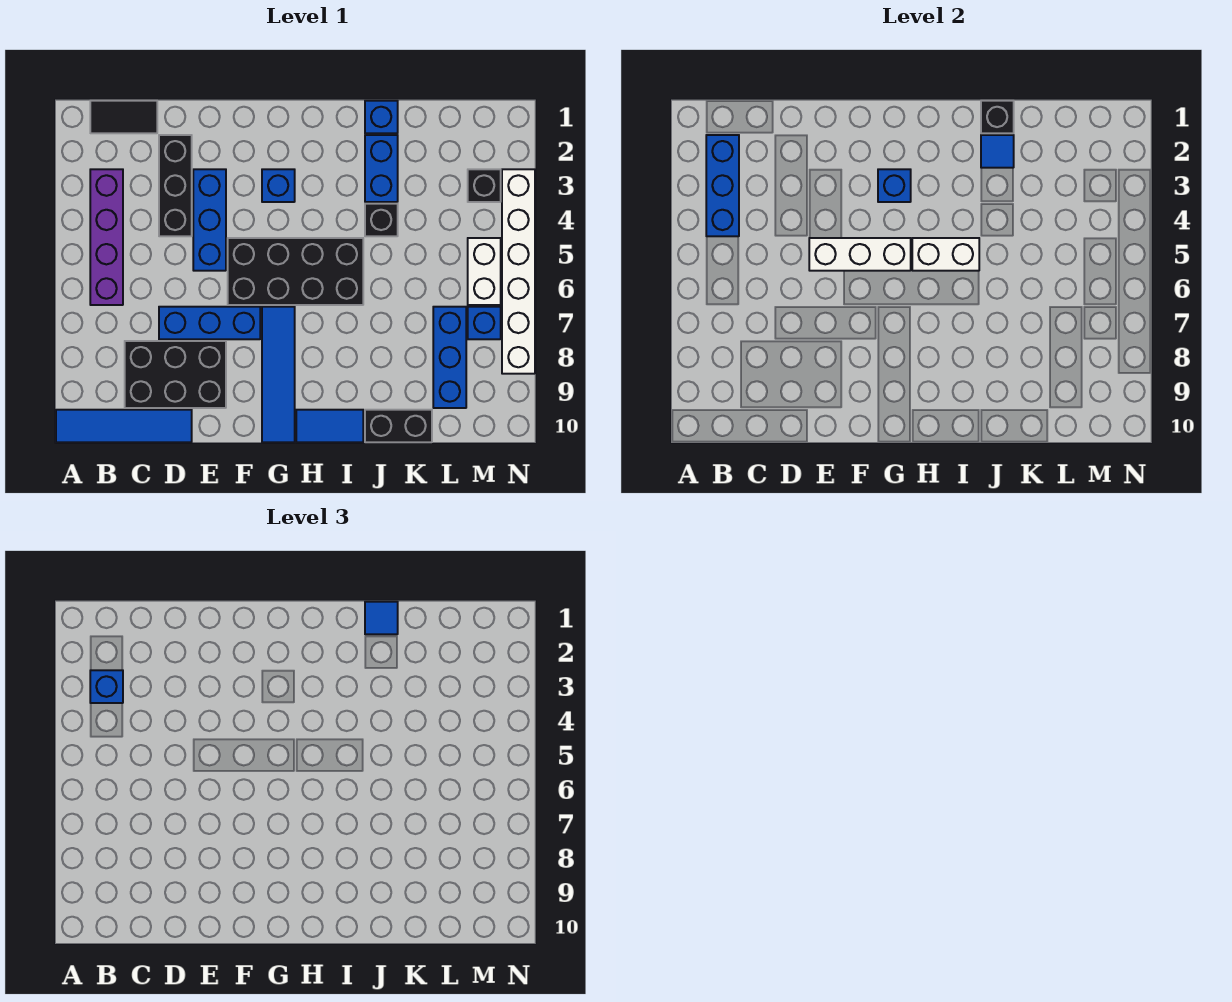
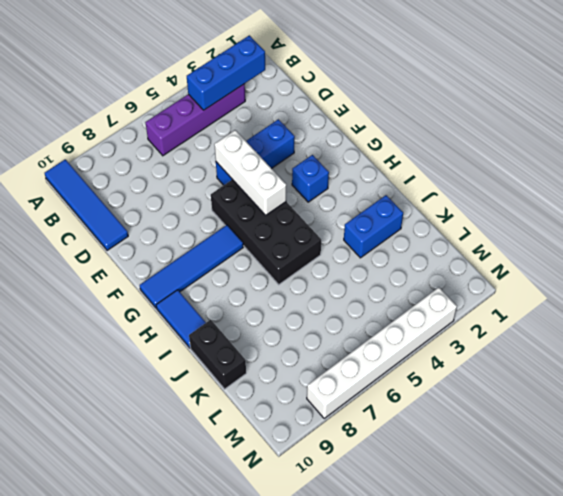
none -> black tile B1:C1 level 1
none -> black brick C8:E9 level 1
none -> black brick D2:D4 level 1

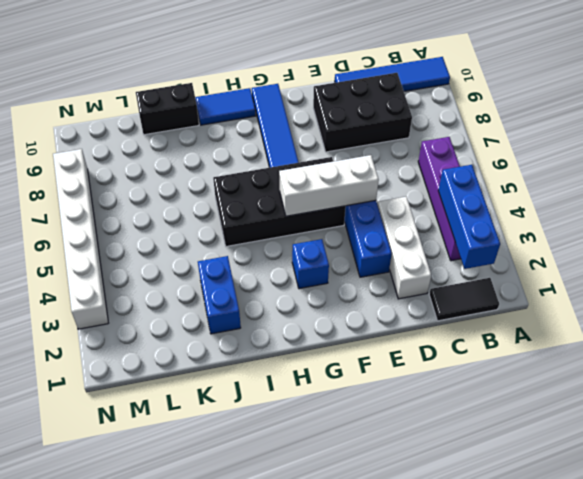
white brick D2:D4 level 1 -> black brick D2:D4 level 1
none -> blue brick D7:F7 level 1
none -> blue brick J1 level 1
none -> black brick J4 level 1

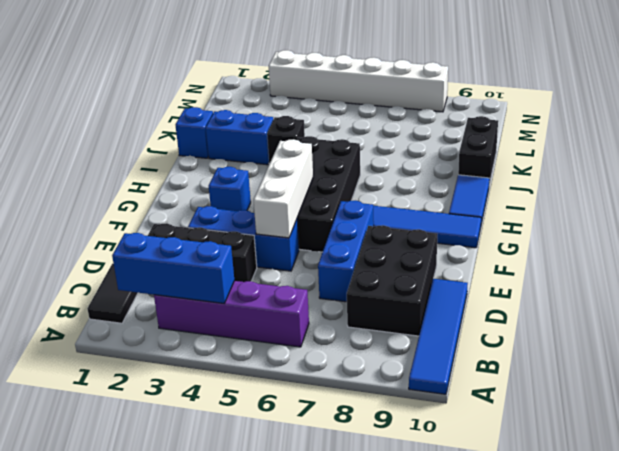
none -> blue brick L7:L9 level 1
none -> black brick M3 level 1
none -> white brick M5:M6 level 1

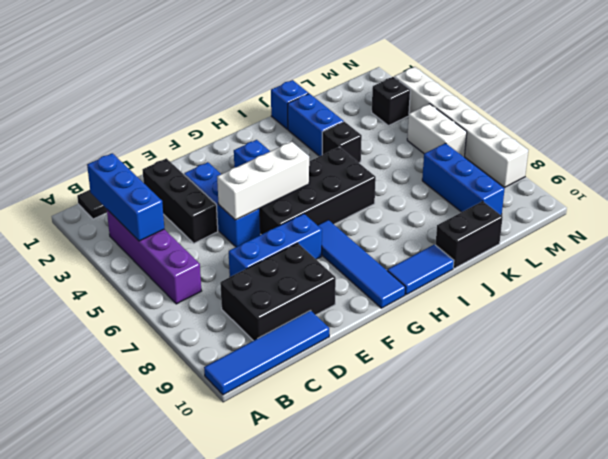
none -> blue brick M7 level 1
none -> blue brick G3 level 2
none -> white brick H5:I5 level 2

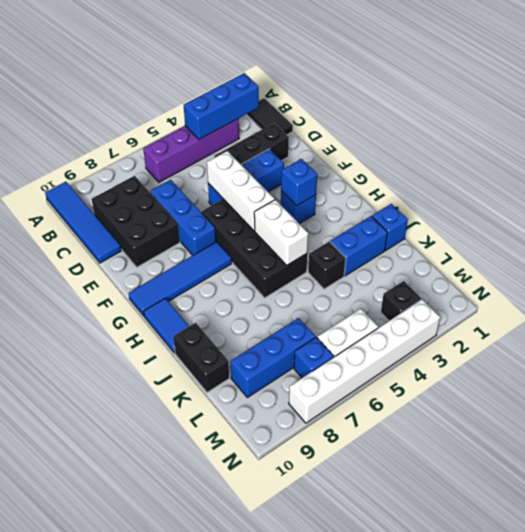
none -> black brick J1 level 2
none -> blue tile J2 level 2
none -> blue brick B3 level 3

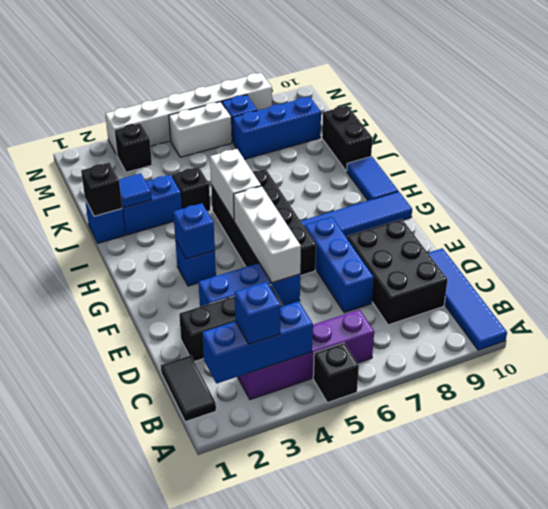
black brick A5 level 1 -> none
none -> blue tile J1 level 3

